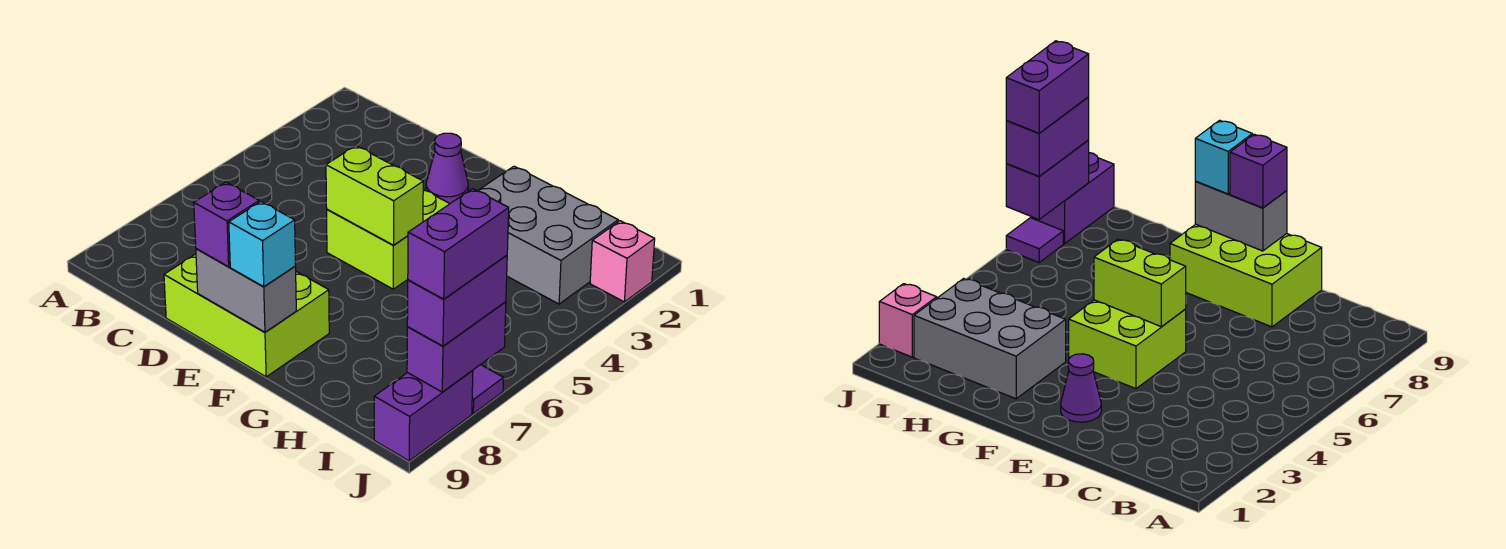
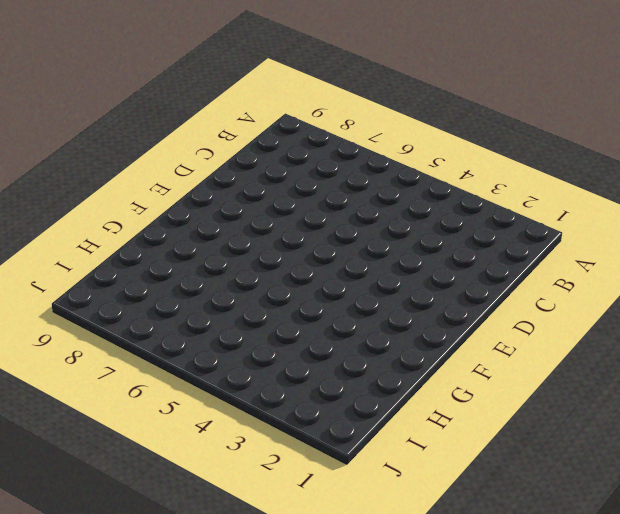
none -> lime brick D8:F9 level 1
none -> purple cone E2 level 1
none -> lime brick E4:F5 level 1

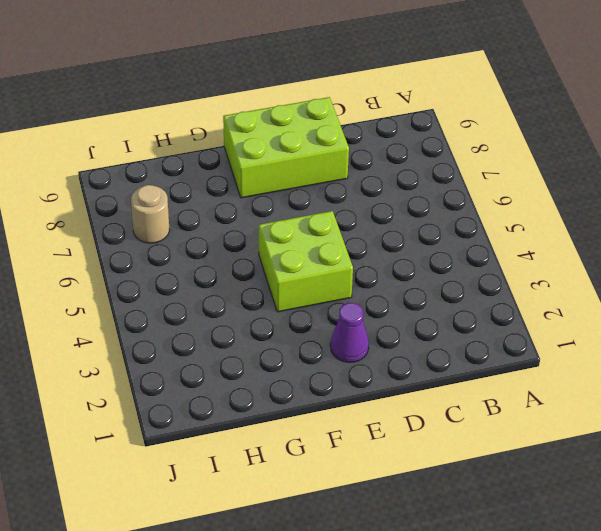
tan round brick I7 level 1 -> none
none -> grey brick G2:I3 level 1
none -> pink brick J2 level 1
none -> purple tile J7 level 1

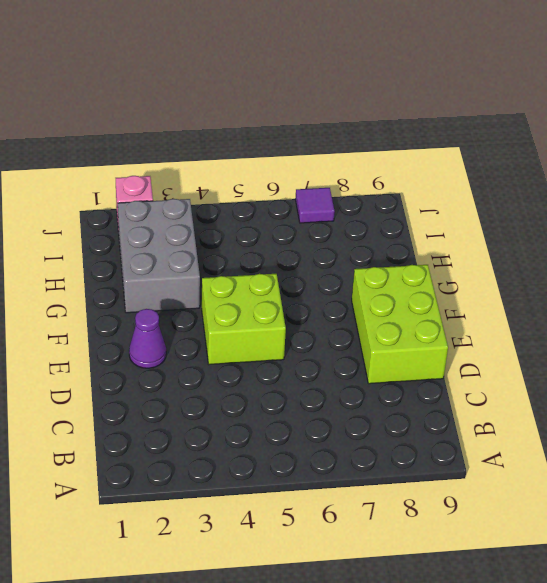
none -> purple brick J8:J9 level 1
none -> lime brick E5:F5 level 2
none -> grey brick E9:F9 level 2

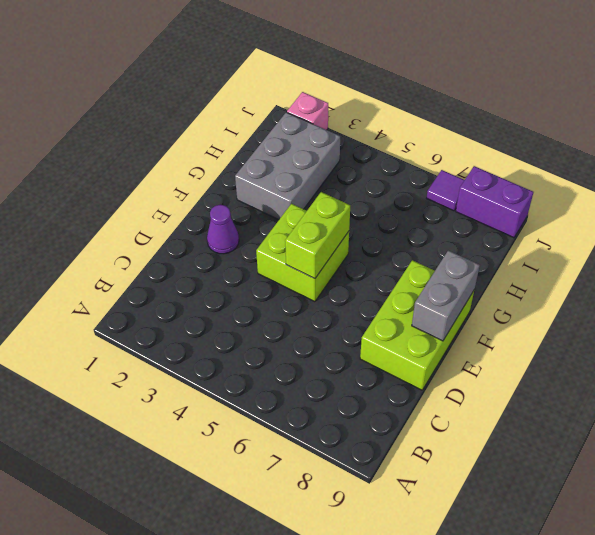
none -> purple brick J7:J8 level 2
none -> purple brick E9 level 3
none -> cyan brick F9 level 3

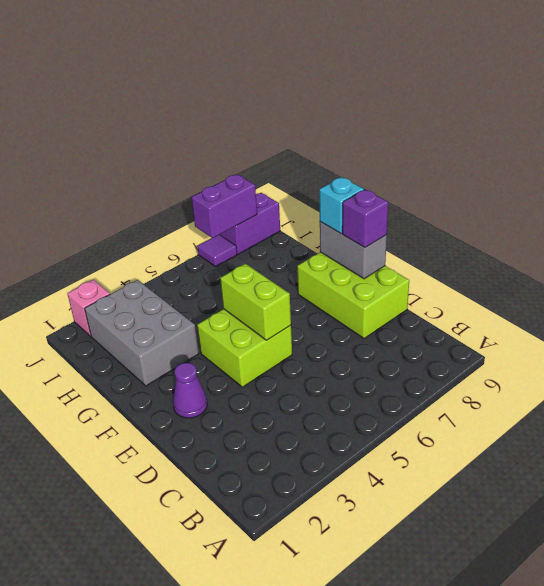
none -> purple brick J7:J8 level 3
none -> purple brick J7:J8 level 4

